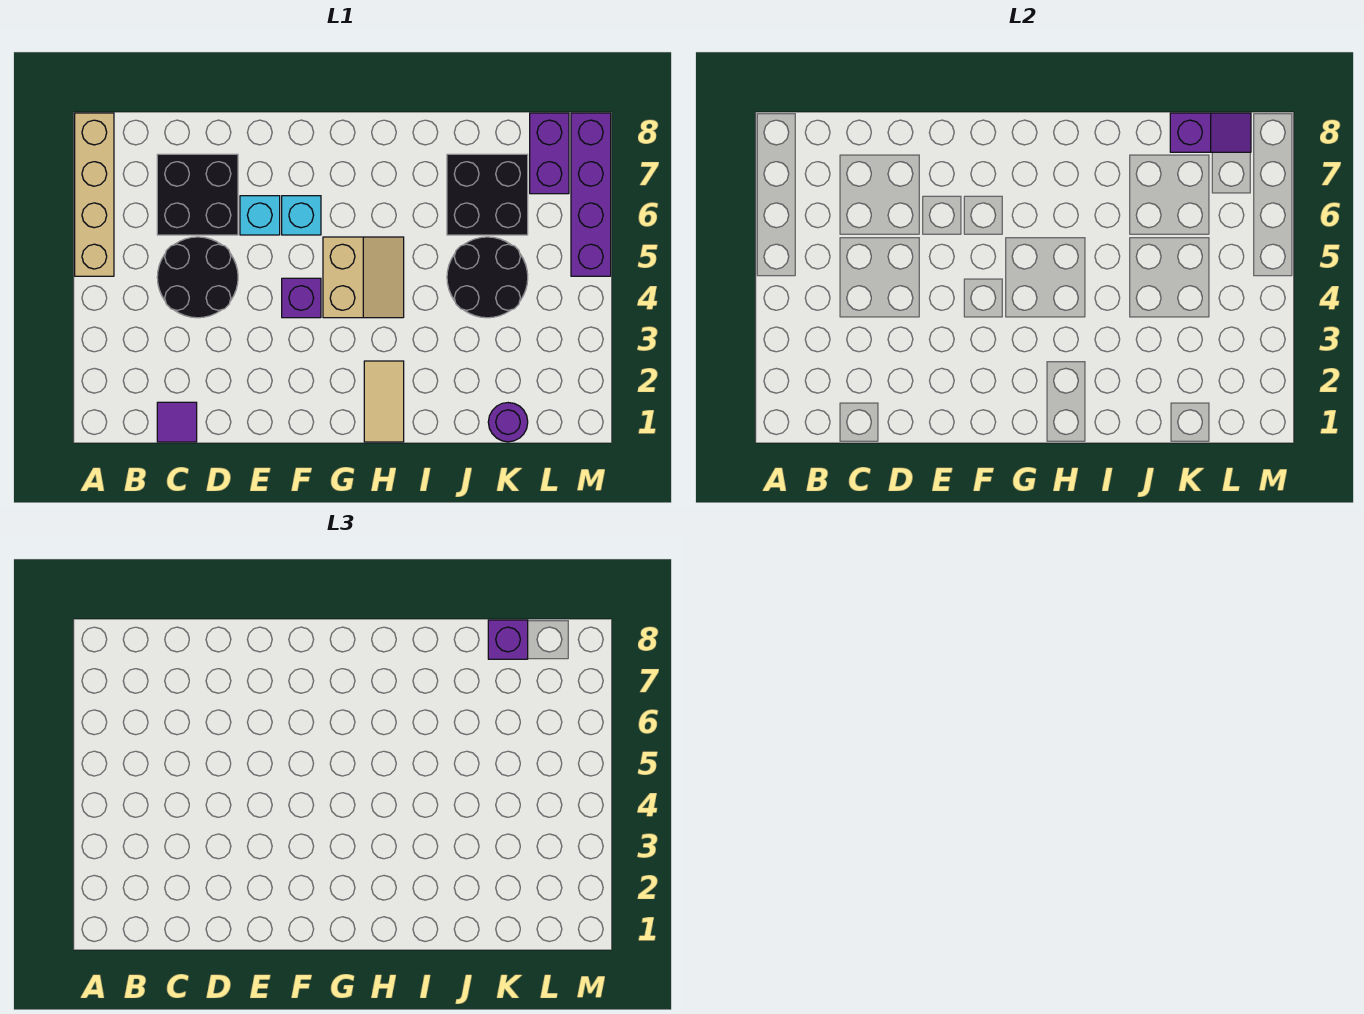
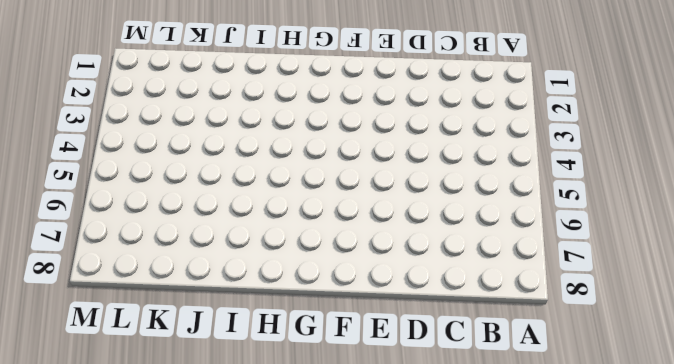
none -> tan brick A5:A8 level 1
none -> purple tile C1 level 1
none -> black round brick C4:D5 level 1

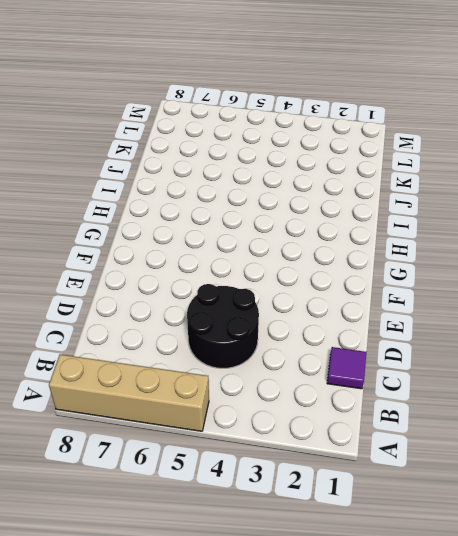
none -> black brick C6:D7 level 1
none -> cyan brick E6 level 1
none -> purple brick F4 level 1

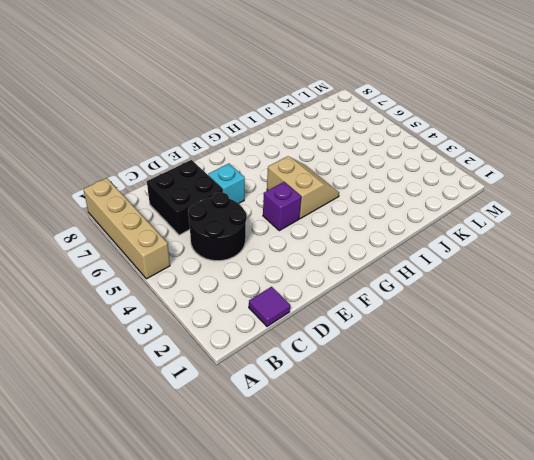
none -> cyan brick F6 level 1
none -> tan tile H1:H2 level 1
none -> black round brick J4:K5 level 1

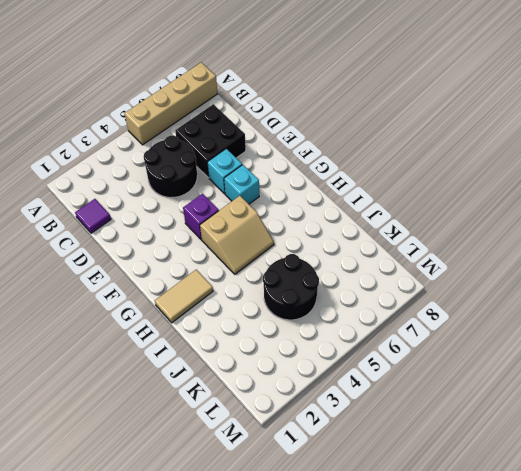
none -> black brick J6:K7 level 1
none -> purple round brick K1 level 1
none -> purple brick L7:L8 level 1

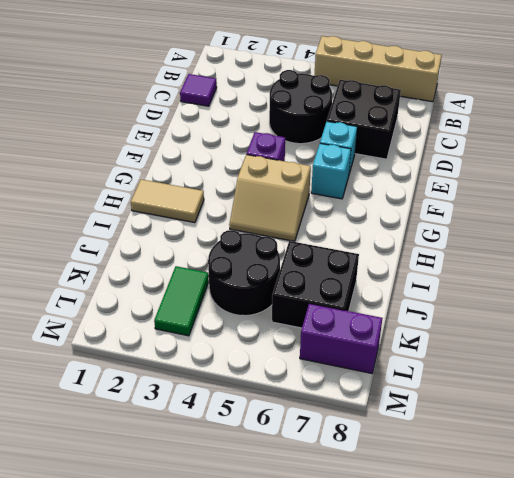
green tile K3:L3 level 1 -> none
none -> purple round brick K1 level 1
none -> purple brick M5:M8 level 1
none -> purple slope K8:L8 level 2 top K

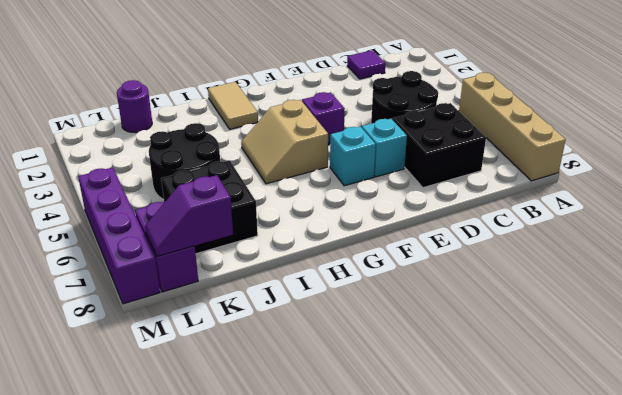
none -> purple brick K8 level 3

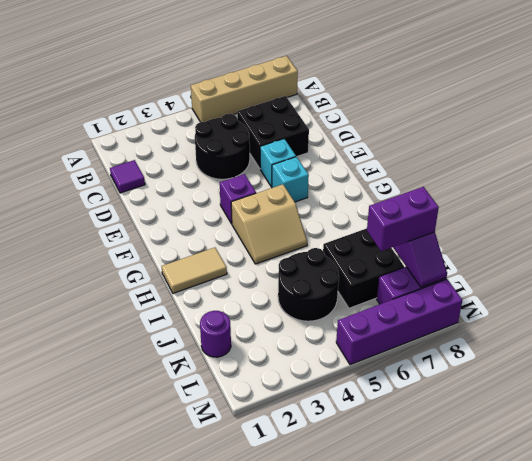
purple brick K7:K8 level 3 -> purple brick K8 level 3

